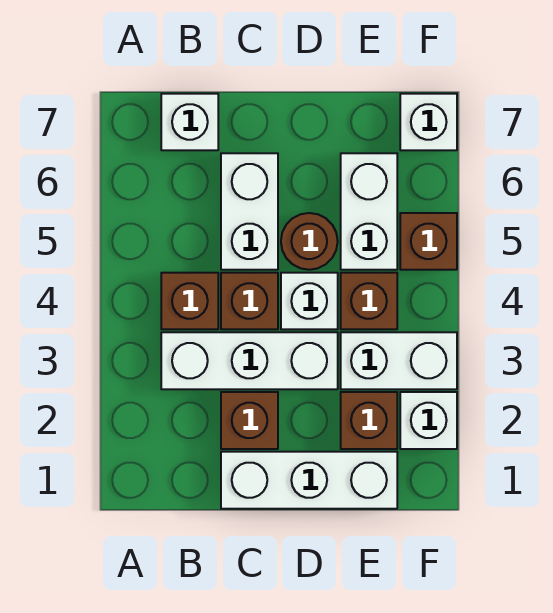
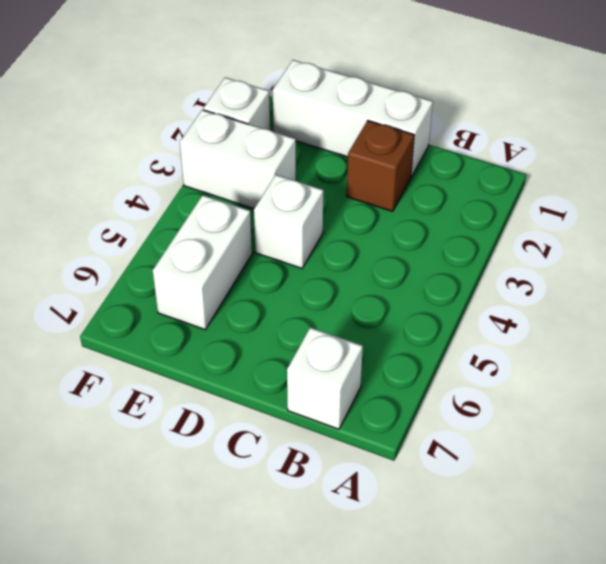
none -> white brick B3:D3 level 1
none -> brown brick B4 level 1
none -> brown brick C4 level 1

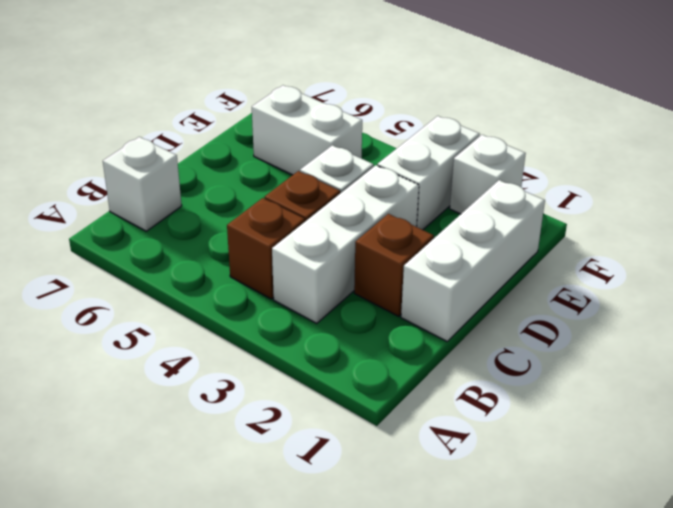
none -> white brick C5:C6 level 1
none -> brown round brick D5 level 1
none -> brown brick E2 level 1

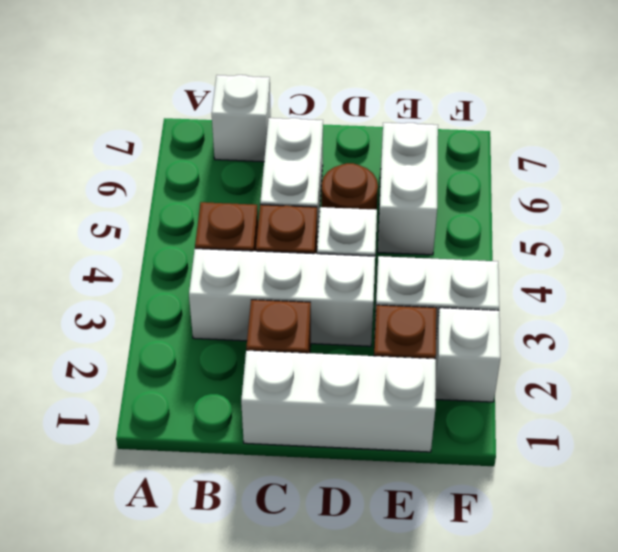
none -> brown brick E4 level 1
none -> brown brick F5 level 1
none -> white brick F7 level 1

